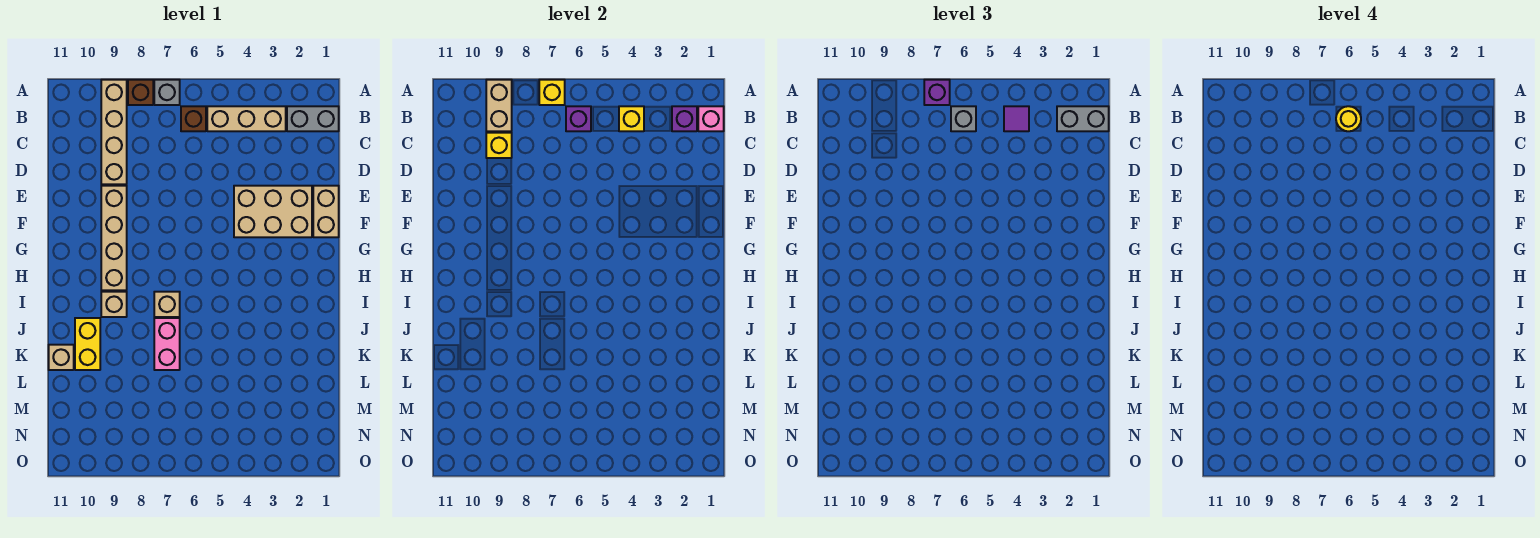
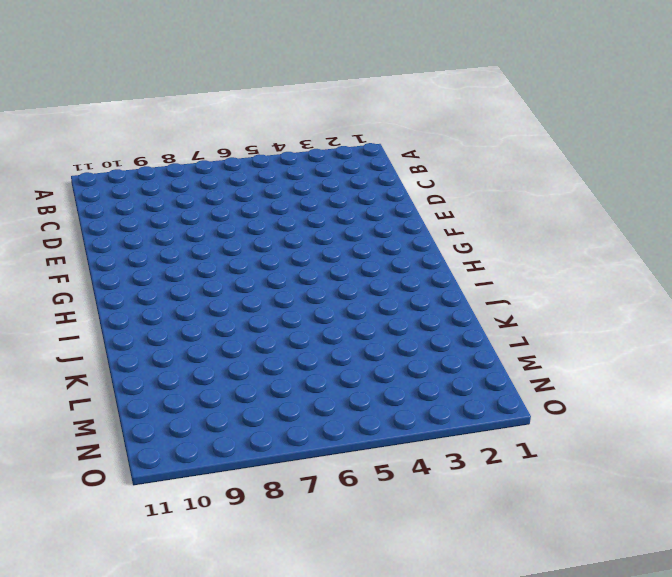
none -> grey brick A7 level 1
none -> brown brick A8 level 1
none -> tan brick A9:D9 level 1

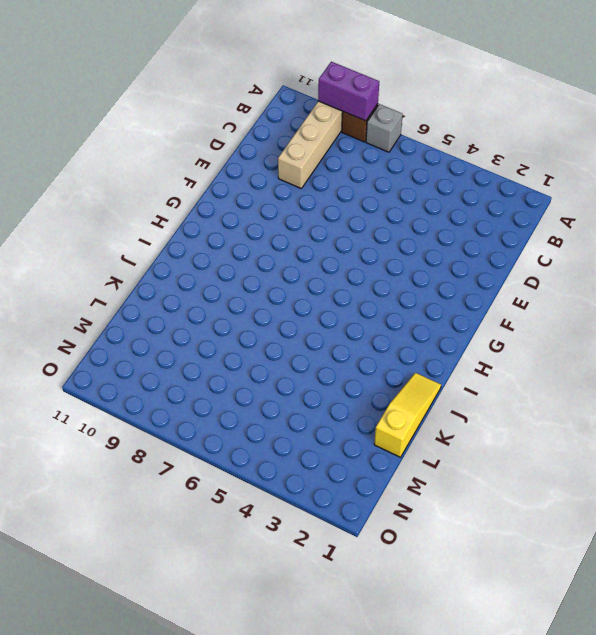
purple brick A8:A9 level 2 -> tan brick A9:B9 level 2
yellow slope J1:L1 level 1 top L -> none
none -> grey brick B1:B2 level 1
none -> tan brick B3:B5 level 1
none -> brown brick B6 level 1

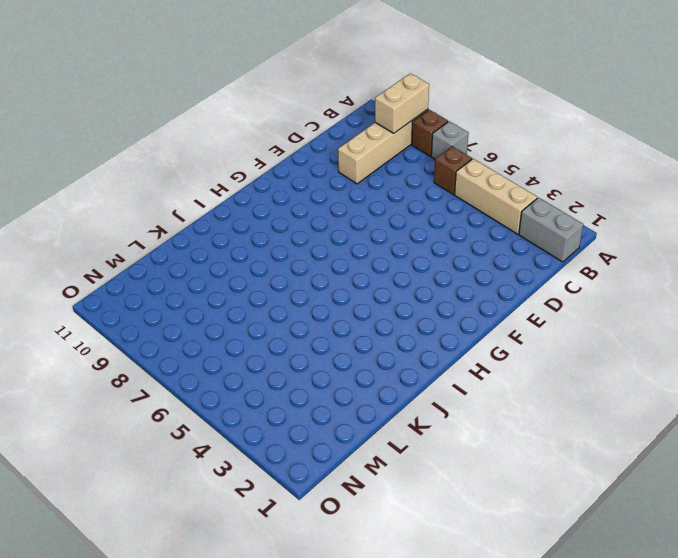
none -> tan brick E1:F1 level 1
none -> tan brick E2:F4 level 1
none -> tan brick E9:H9 level 1

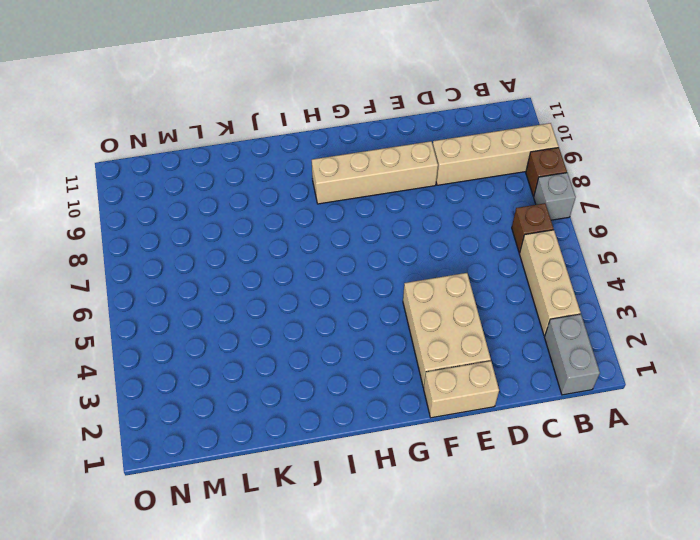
none -> tan brick I7 level 1
none -> tan brick I9 level 1
none -> pink brick J7:K7 level 1

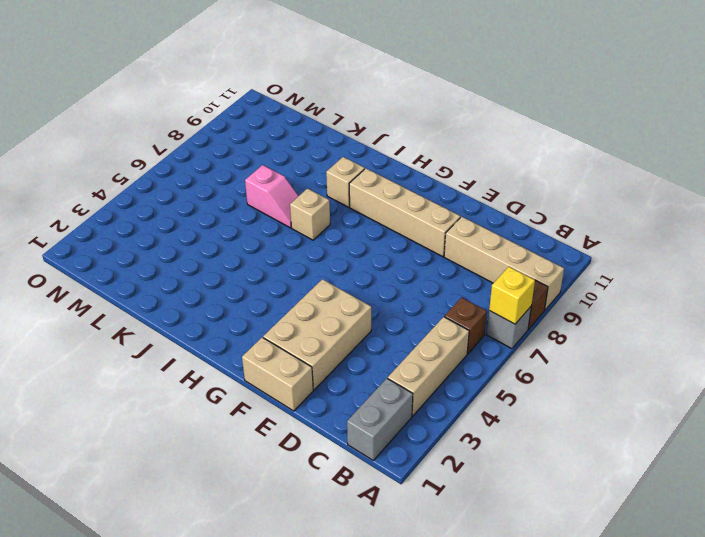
pink slope J7:K7 level 1 top K -> pink brick J7:K7 level 1
none -> yellow brick J10:K10 level 1
none -> tan brick K11 level 1
none -> tan brick A9:B9 level 2

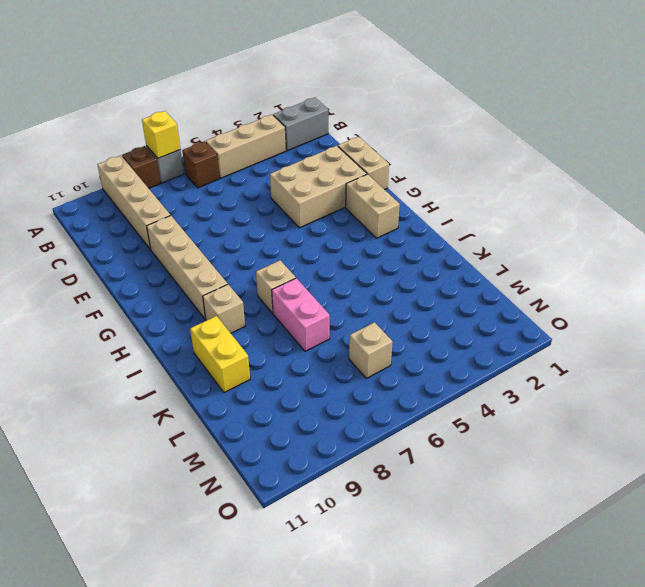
tan brick G2:H2 level 1 -> tan brick A9:B9 level 2
tan brick M6 level 1 -> tan brick K11 level 1
none -> pink brick B1 level 2
none -> purple brick B2 level 2
none -> yellow brick B4 level 2

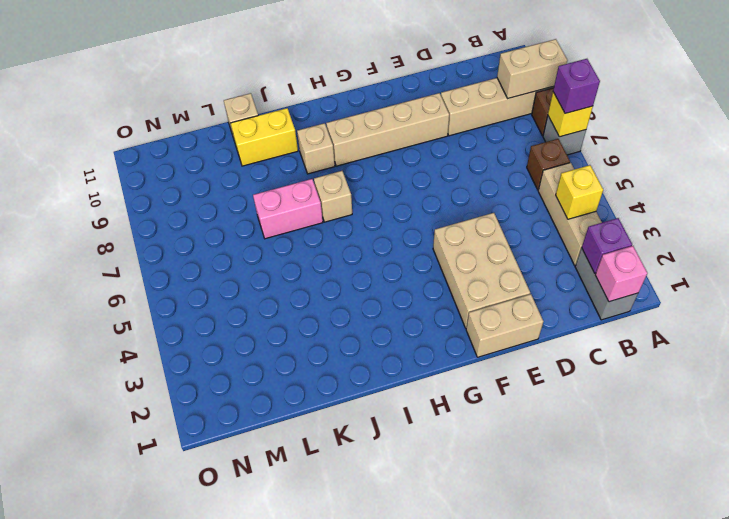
none -> purple brick B6 level 2
none -> yellow brick C9 level 2
none -> grey brick B1:B2 level 3

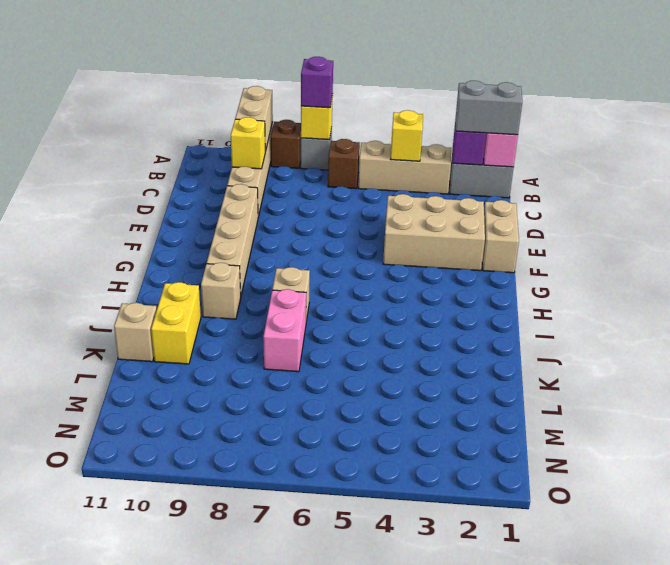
none -> purple brick B6 level 2
none -> purple tile B4 level 3
none -> grey brick B6 level 3

